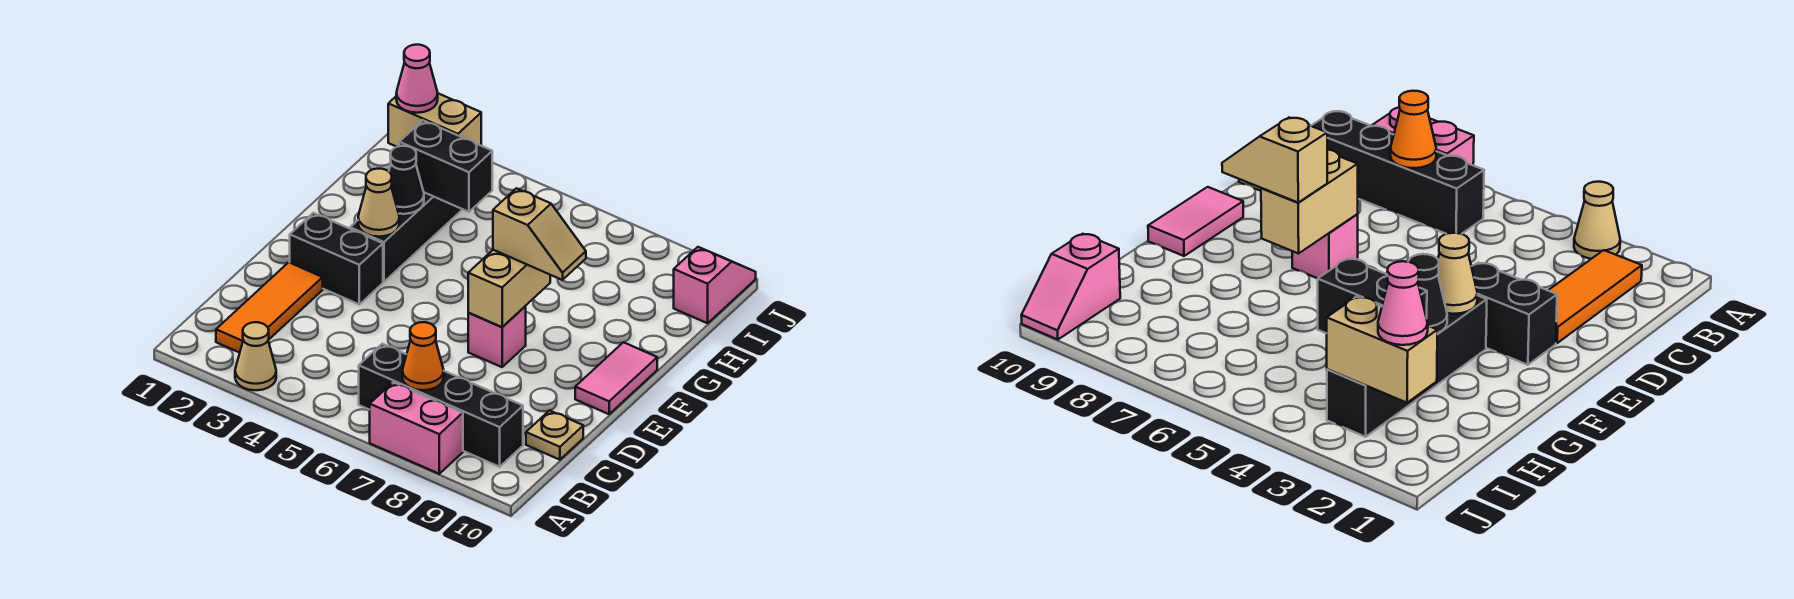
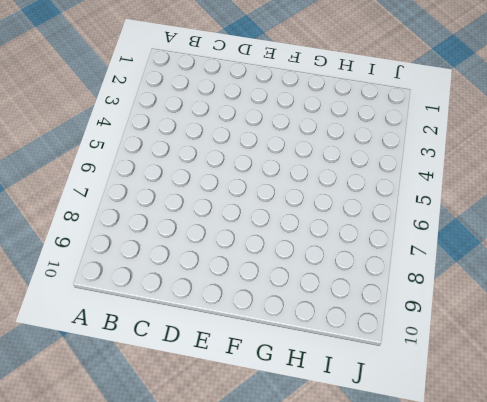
none -> tan cone A3 level 1
none -> pink brick A7:A8 level 1
none -> orange tile B2:D2 level 1

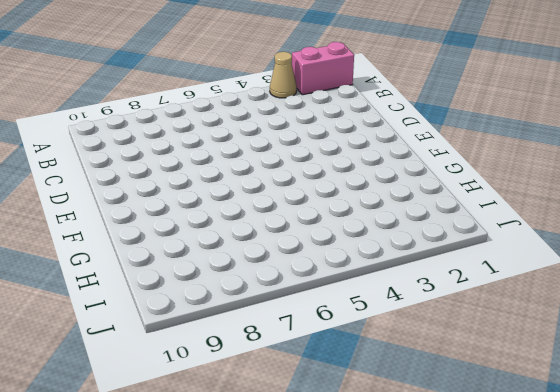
pink brick A1:A2 level 1 -> pink brick A7:A8 level 1
none -> orange tile B2:D2 level 1
none -> black brick B6:B9 level 1
none -> tan plate C10 level 1

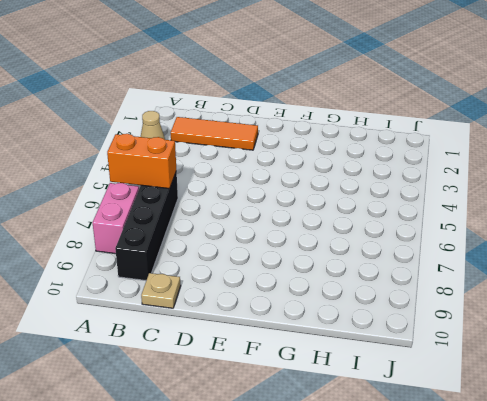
orange brick A6:B6 level 2 -> none
none -> black brick E2:E3 level 1
none -> pink brick E7 level 1
none -> pink tile E10:F10 level 1

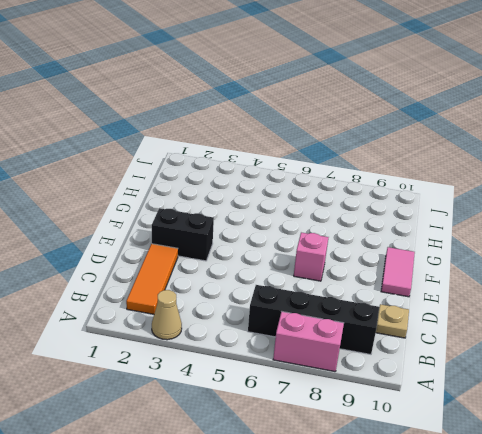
none -> black brick F3:I3 level 1
none -> pink slope I10:J10 level 1 top I
none -> orange cone B7 level 2

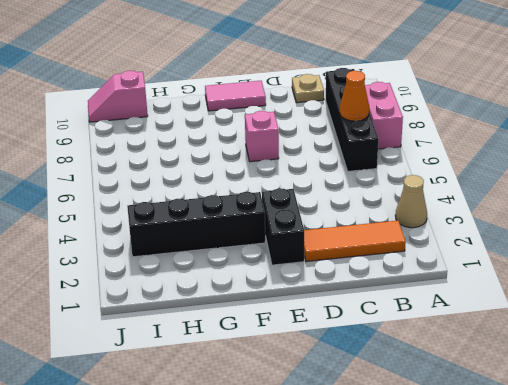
none -> tan brick E7:F7 level 2
none -> tan cone F3 level 2
none -> black cone G3 level 2

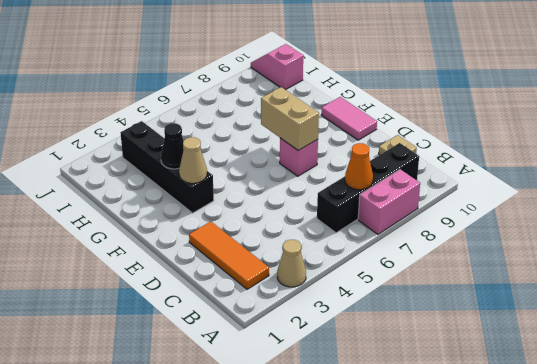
none -> black brick E2:E3 level 1
none -> black brick H3:H4 level 2
none -> tan brick I2:I3 level 2

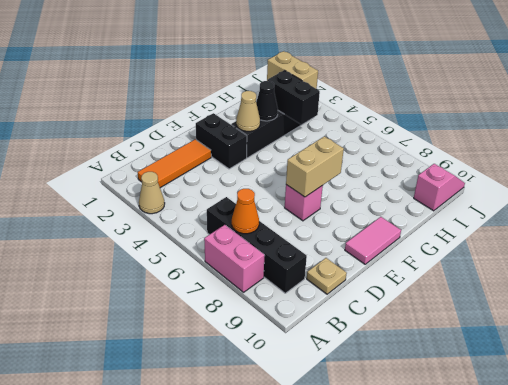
none -> tan slope F7:F8 level 3 top 7
none -> pink cone I2 level 3

